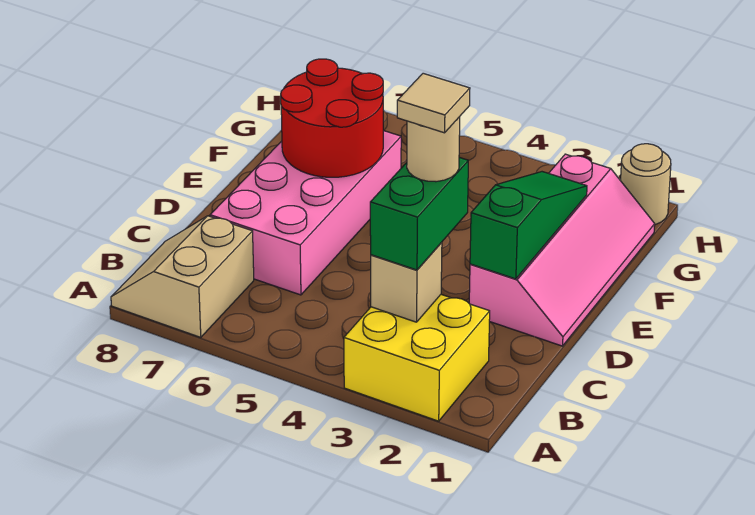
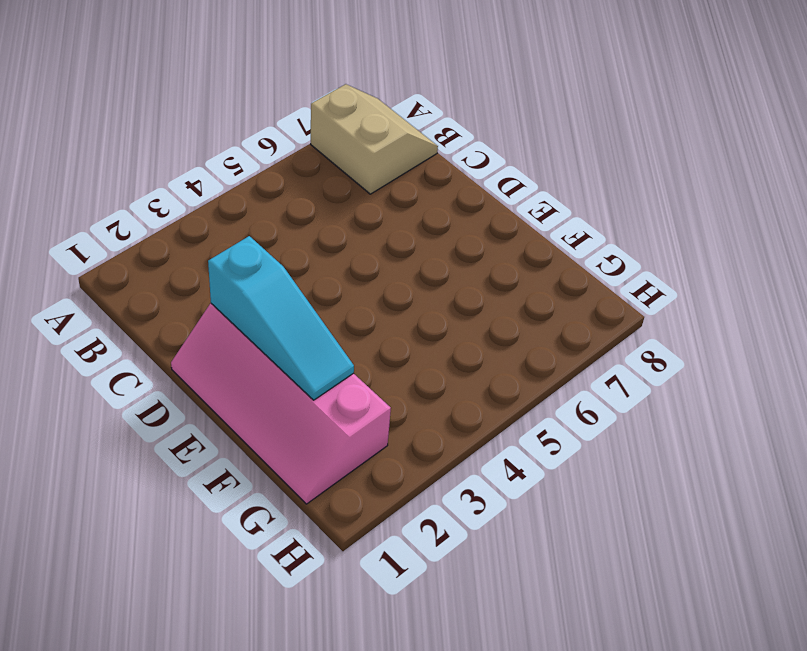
cyan slope D2:F2 level 2 top D -> green slope D2:F2 level 2 top D
none -> yellow brick A2:B3 level 1
none -> pink brick C6:F7 level 1

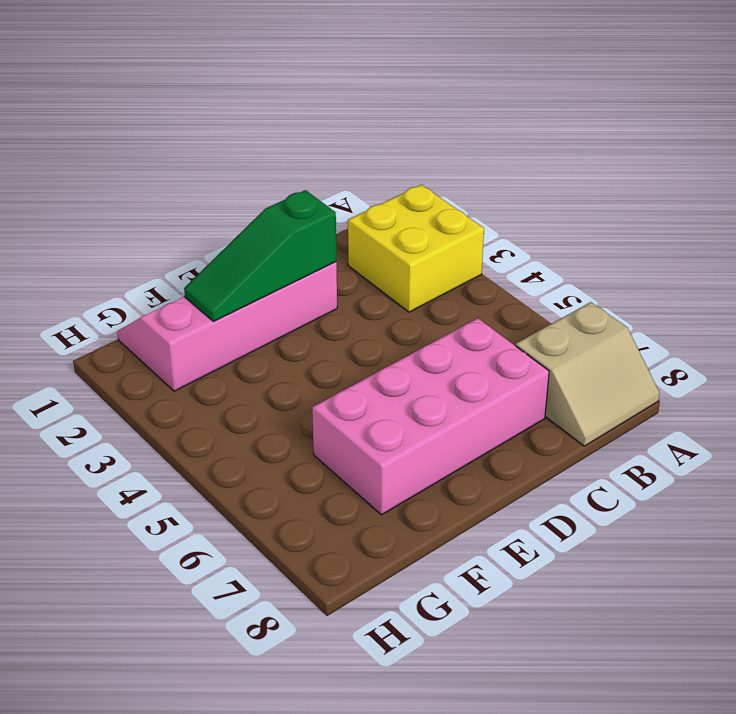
none -> tan round brick H1 level 1
none -> tan brick B3 level 2

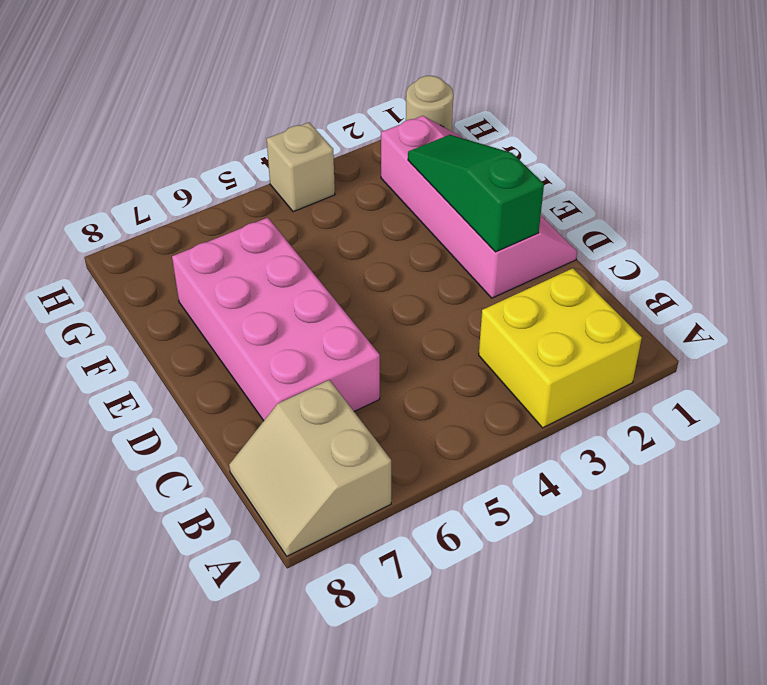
tan brick H4 level 1 -> tan brick B3 level 2
none -> red round brick E6:F7 level 2
none -> green brick B3:C3 level 3

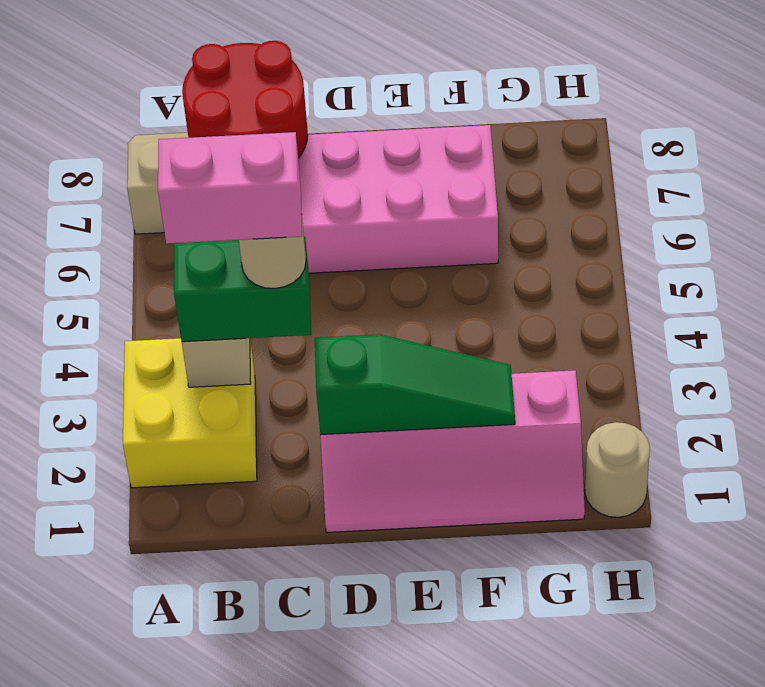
pink brick B3:C3 level 5 -> tan tile C3 level 5
red round brick B7:C8 level 2 -> red round brick E6:F7 level 2

